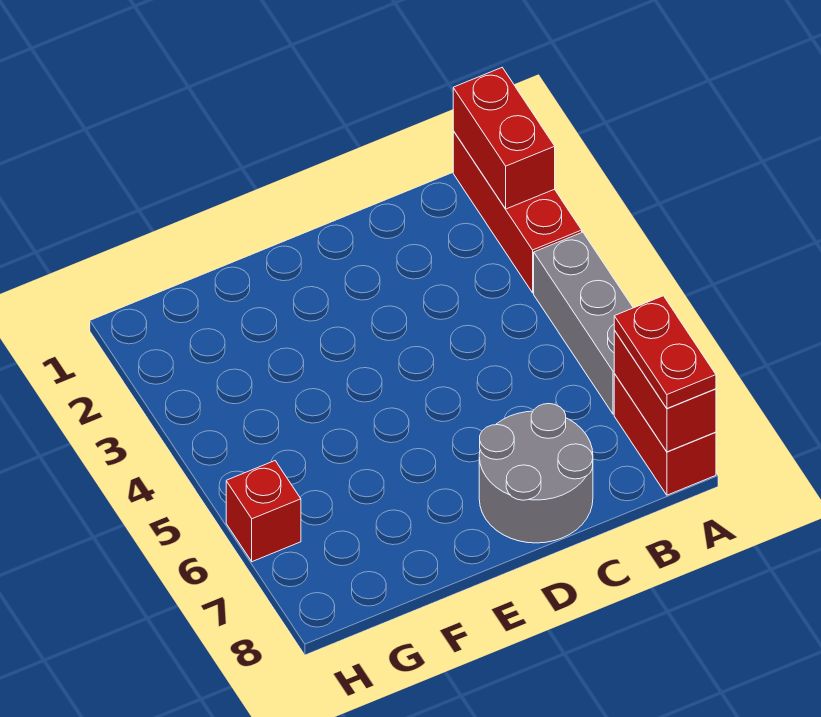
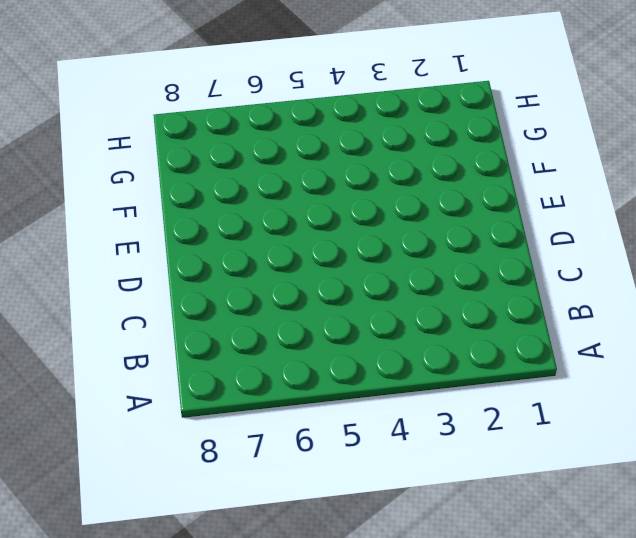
none -> red brick A1:A3 level 1
none -> grey brick A4:A6 level 1

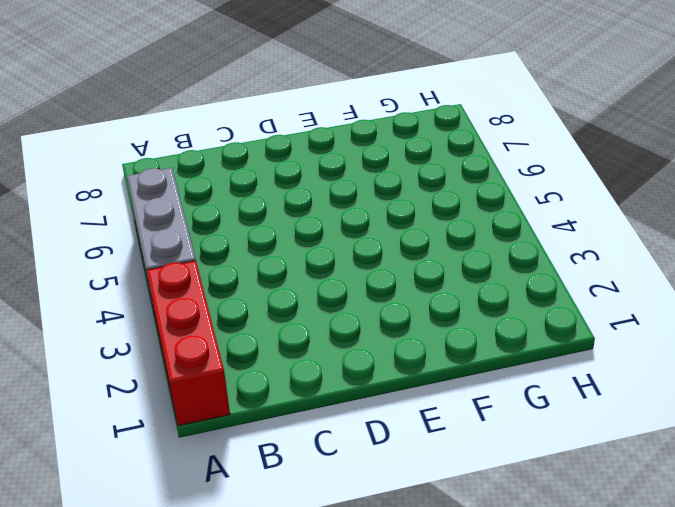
none -> red brick A7:A8 level 1
none -> grey round brick C7:D8 level 1

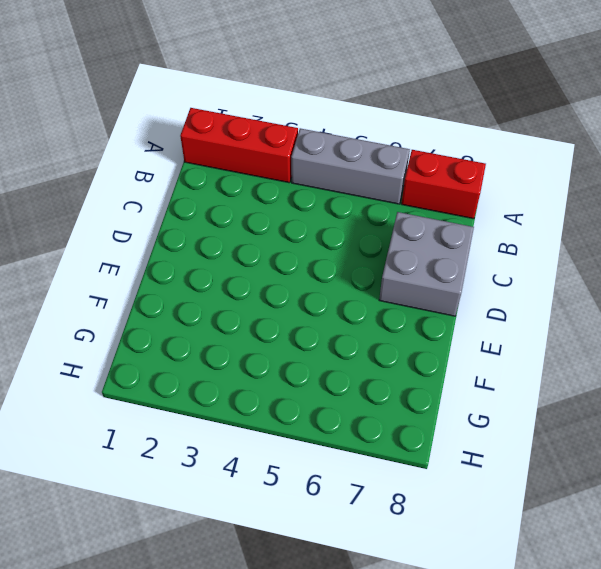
grey brick C7:D8 level 1 -> grey round brick C7:D8 level 1
none -> red brick H6 level 1
none -> red brick A1:A2 level 2

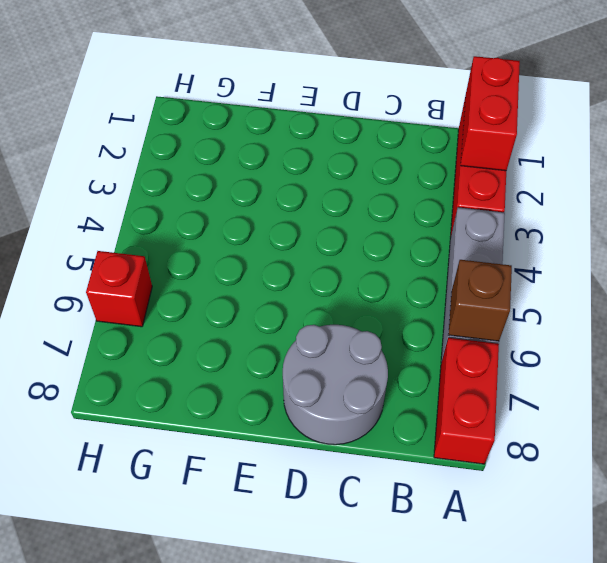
brown brick A6 level 2 -> none
none -> red brick A7:A8 level 2
none -> red plate A7:A8 level 3

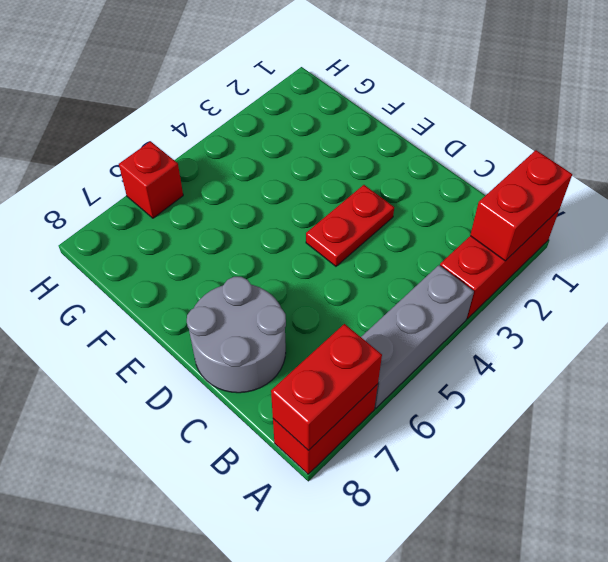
red plate D3:D4 level 1 -> red plate A7:A8 level 3

